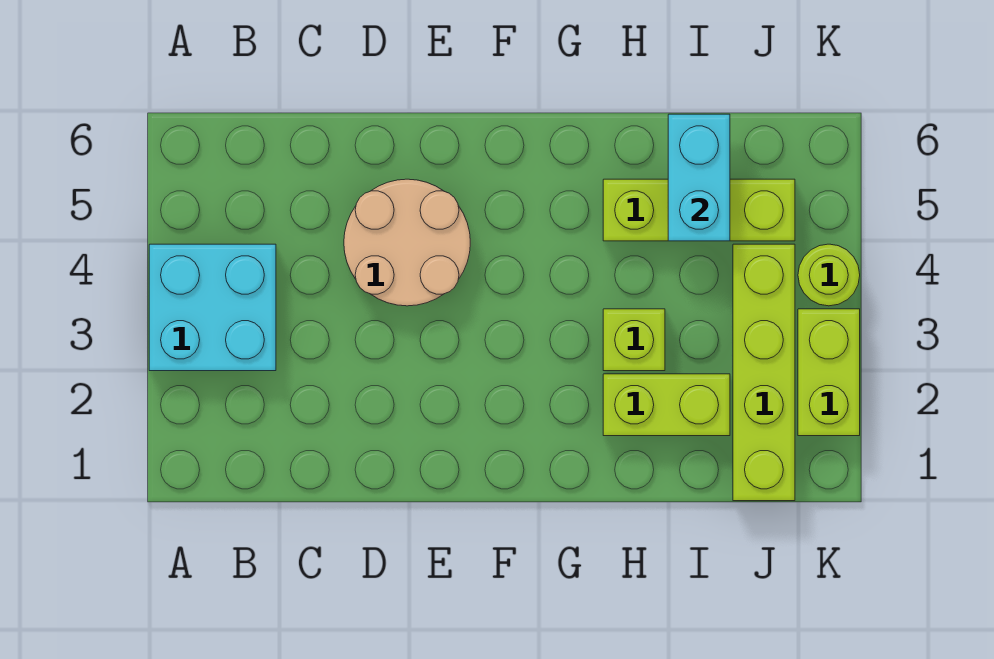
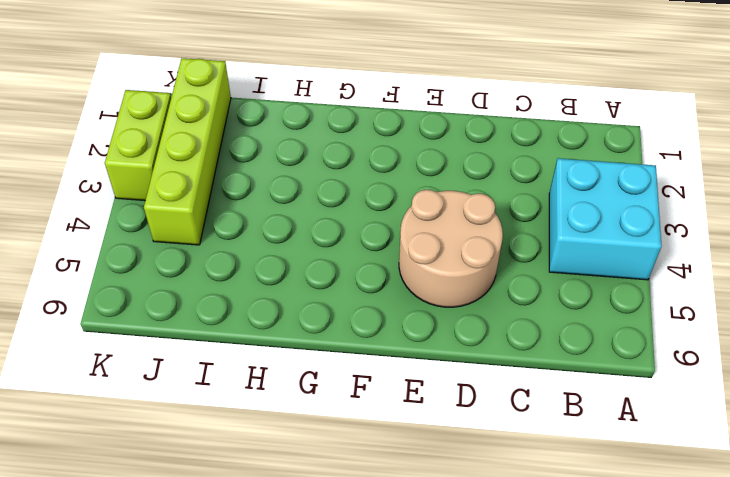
none -> lime brick H2:I2 level 1
none -> lime brick H3 level 1

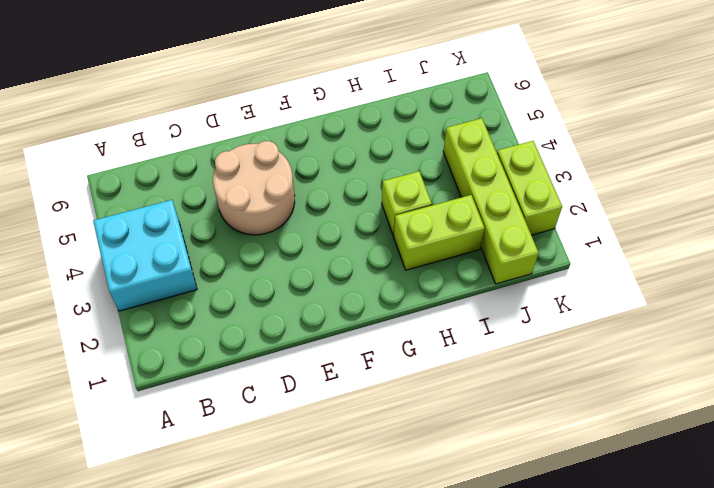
none -> lime brick H5:J5 level 1
none -> lime round brick K4 level 1

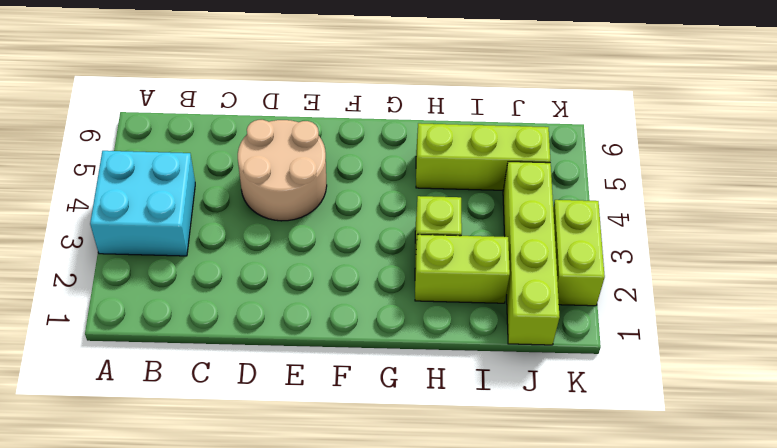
none -> lime round brick K4 level 1
none -> cyan brick I5:I6 level 2

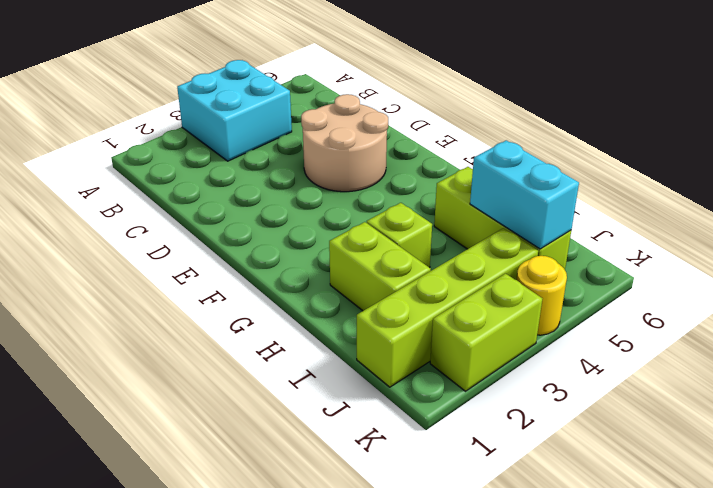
cyan brick I5:J5 level 2 -> cyan brick I5:I6 level 2
yellow round brick K4 level 1 -> lime round brick K4 level 1

